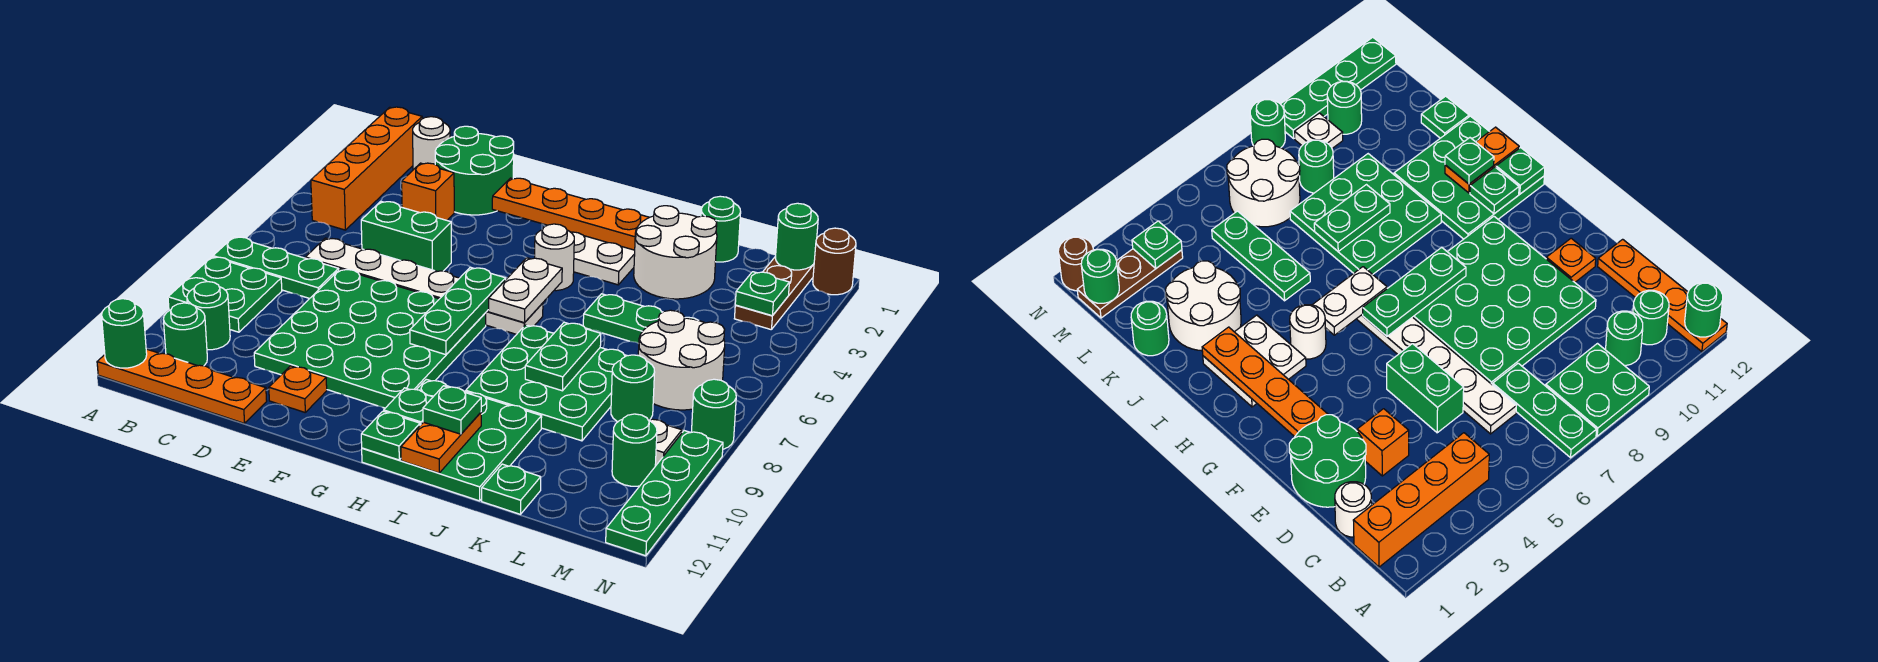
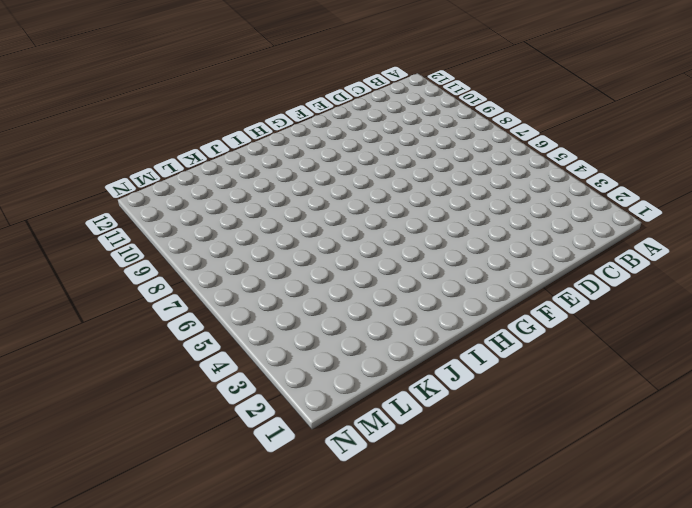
none -> green plate A7:C7 level 1
none -> green plate A8:B9 level 1
none -> orange plate A12:D12 level 1
none -> orange brick B1:B4 level 1

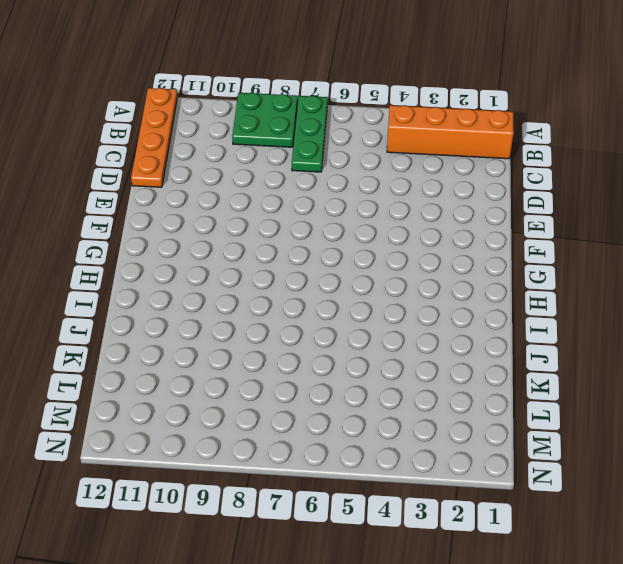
none -> green round brick B10 level 1
none -> green round brick B11 level 1
none -> white round brick C1 level 1
none -> white plate C6:H6 level 1

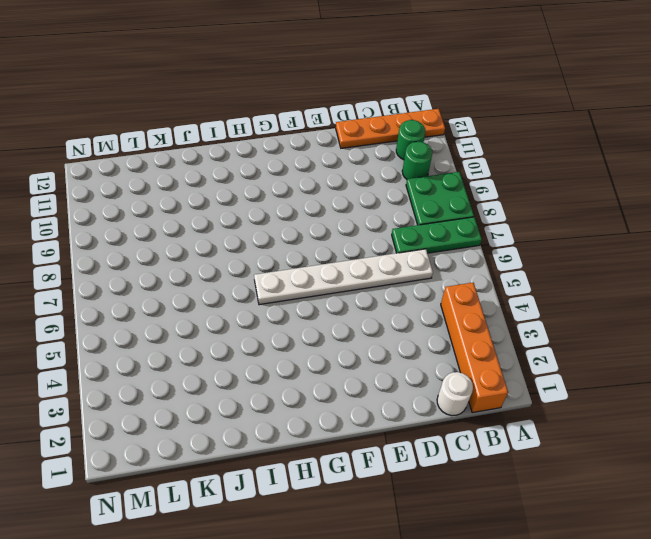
none -> green round brick D1:E2 level 1
none -> orange brick D3 level 1
none -> green brick D5:E5 level 1
none -> green plate D7:G10 level 1

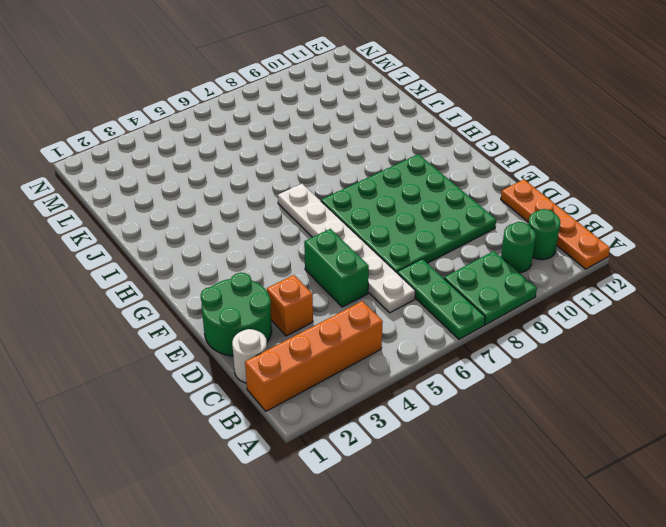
none -> orange plate E11 level 1
none -> white plate H2:I3 level 1
none -> white round brick H4 level 1
none -> green plate H10:J12 level 1

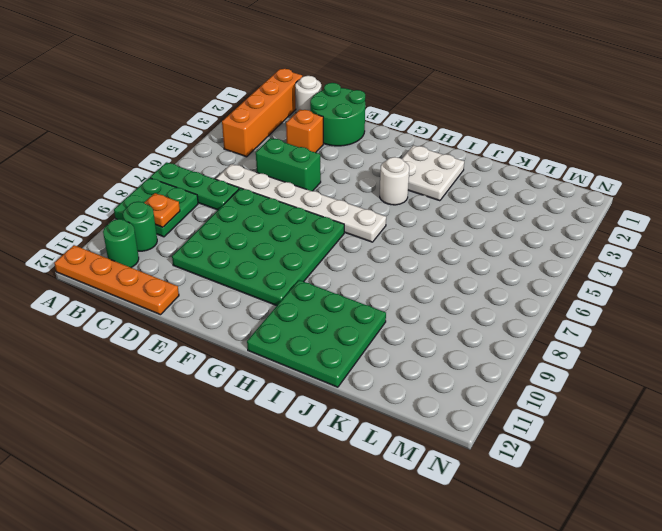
orange plate B9 level 2 -> orange plate E11 level 1
none -> green plate I7:K9 level 1
none -> white round brick J2:K3 level 1
none -> green plate J5:L5 level 1
none -> green round brick K1 level 1

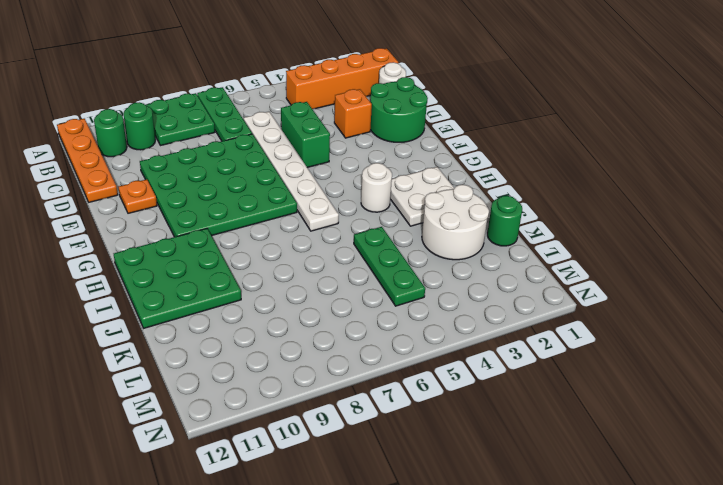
none -> green plate I7:K9 level 1
none -> green plate K12 level 1
none -> white round brick L6:M7 level 1
none -> green round brick L8 level 1

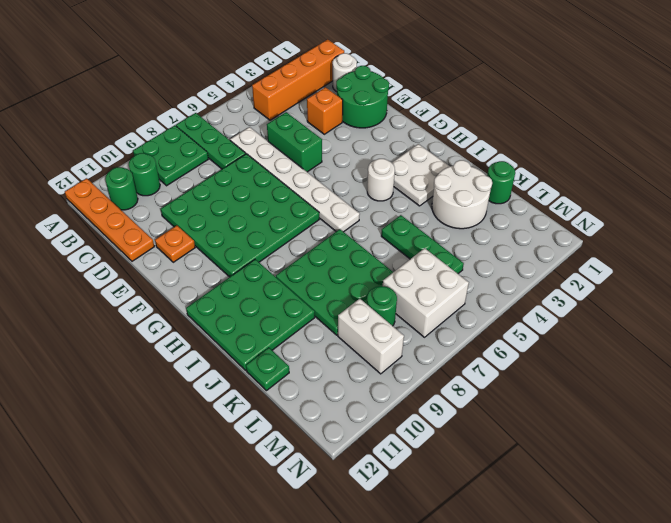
white brick L6:M7 level 1 -> white round brick L6:M7 level 1
white brick L9:M9 level 1 -> white plate M9 level 1
none -> brown plate M1:M3 level 1
none -> green round brick M10 level 1
none -> brown round brick N1 level 1
none -> green round brick N8 level 1

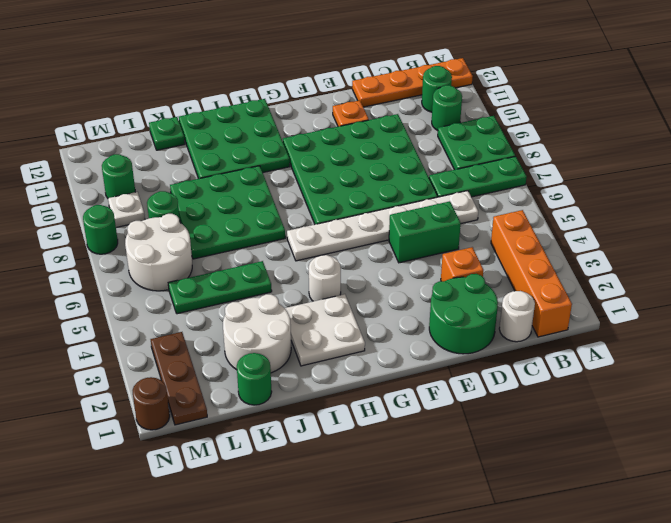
none -> green plate N9:N12 level 1
none -> green round brick A12 level 2
none -> orange plate F2:I2 level 2
none -> green plate G6:G8 level 2

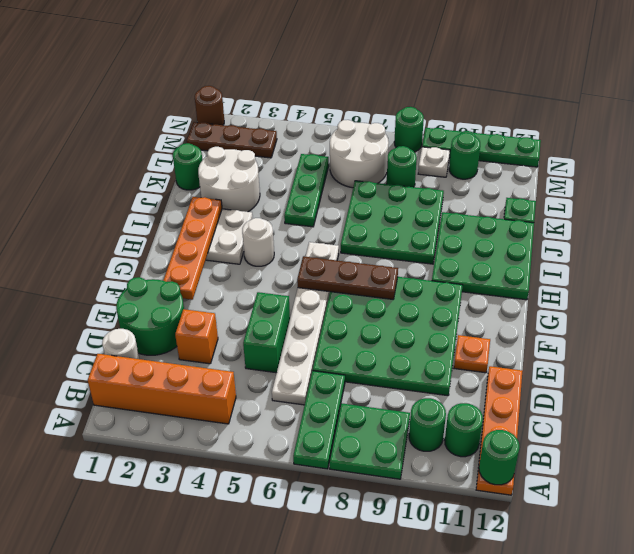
brown plate G6:G8 level 2 -> green plate G6:G8 level 2
none -> white plate H5:H6 level 2
none -> green plate H11 level 2
none -> green plate H12 level 2
none -> orange plate I11:I12 level 2

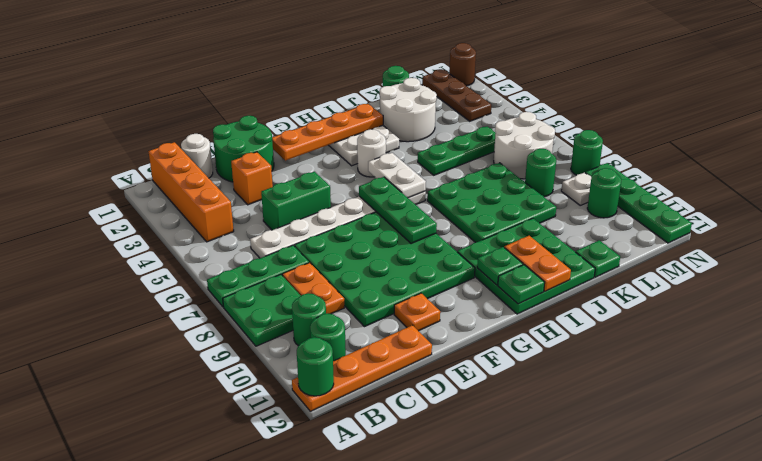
orange plate C8:C9 level 1 -> none
none -> green plate J7:J8 level 2
none -> green round brick M1 level 2
none -> green plate M3 level 2
none -> green plate I11 level 3

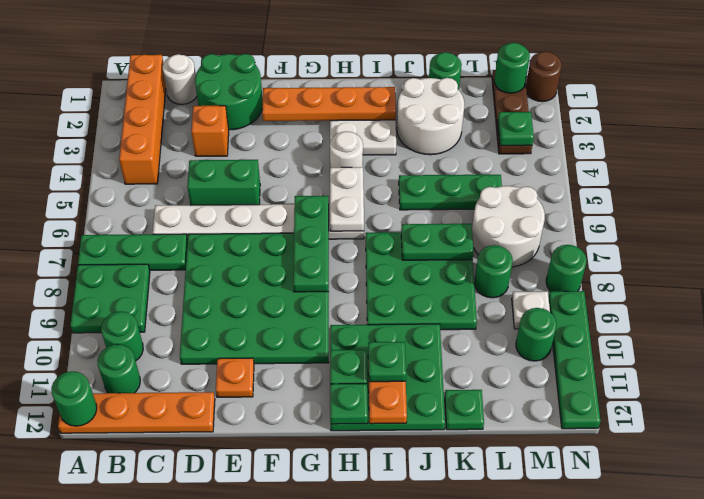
green plate J7:K7 level 2 -> green plate J7:J8 level 2

